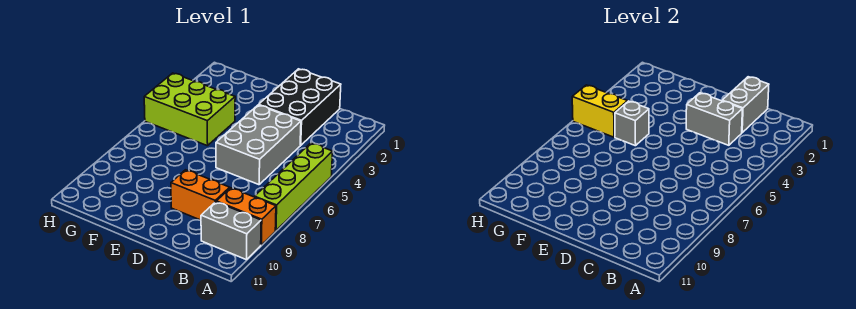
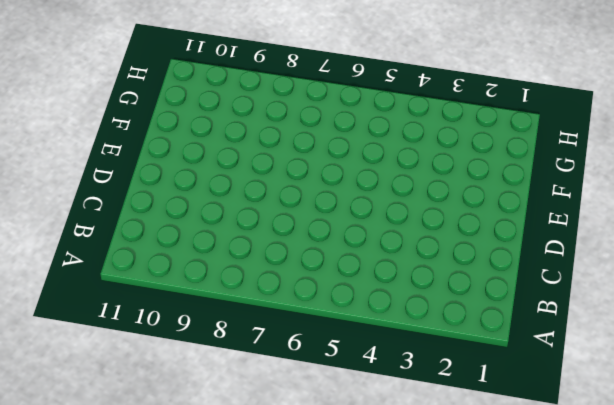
none -> lime brick A5:A8 level 1
none -> orange brick A9:B9 level 1

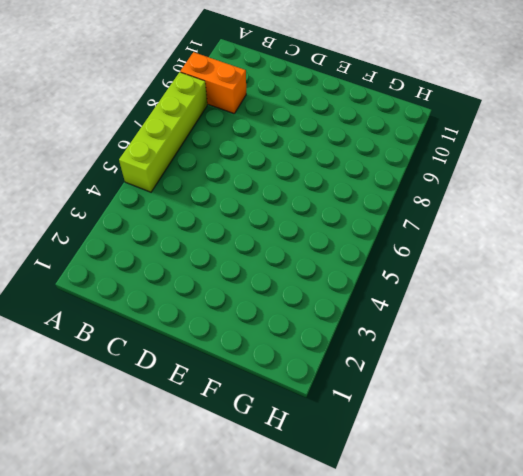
none -> grey brick A10:B10 level 1
none -> black brick C1:D3 level 1

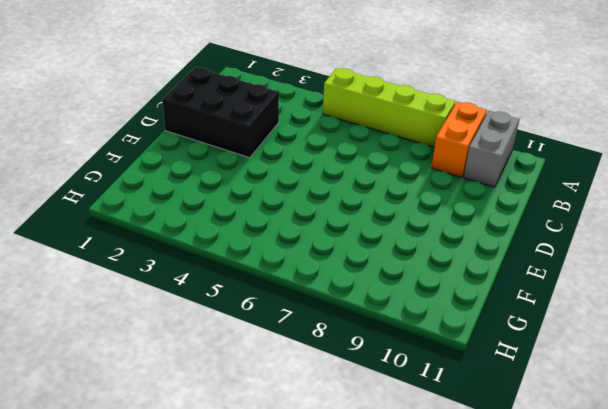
none -> grey brick C4:D6 level 1
none -> orange brick C9:D9 level 1

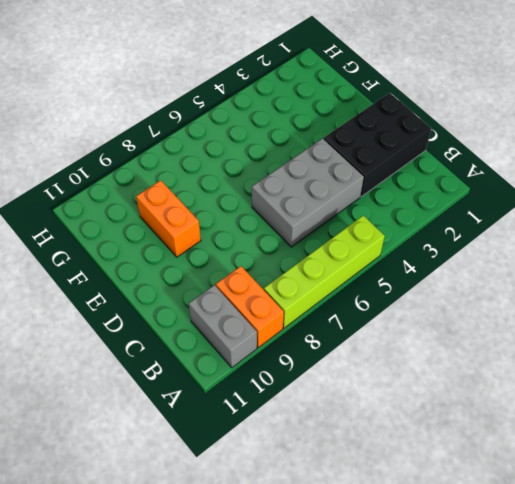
orange brick E9:F9 level 1 -> orange brick C9:D9 level 1
none -> lime brick F4:H5 level 1
none -> grey brick C1:C2 level 2

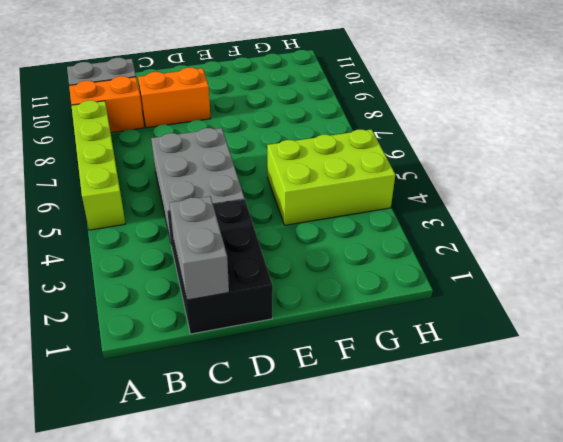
none -> grey brick C3:D3 level 2
none -> grey brick F5 level 2

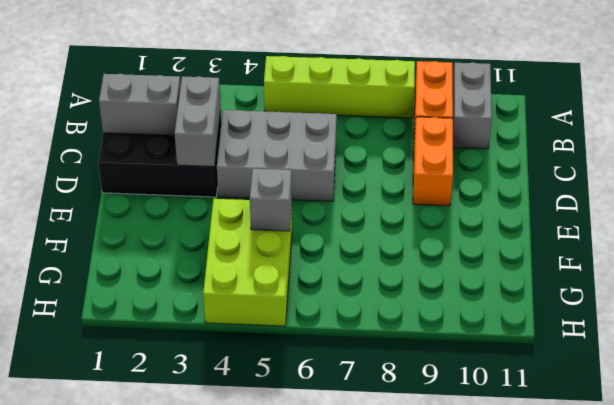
none -> yellow brick G5:H5 level 2

